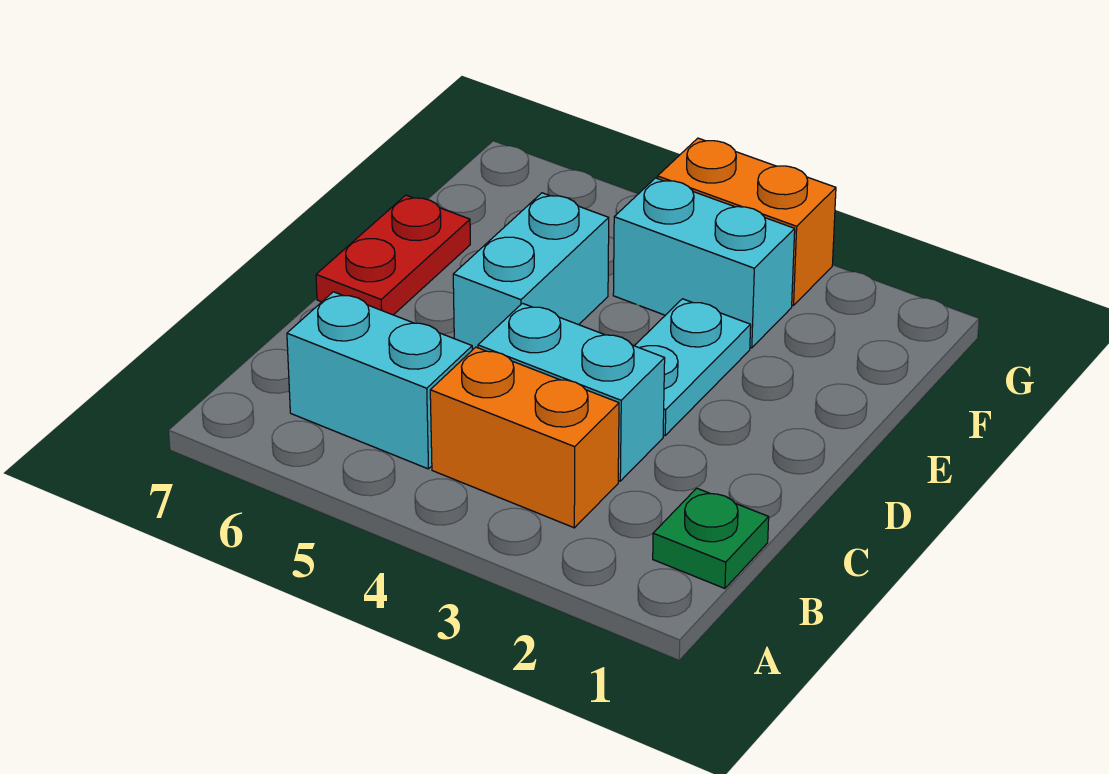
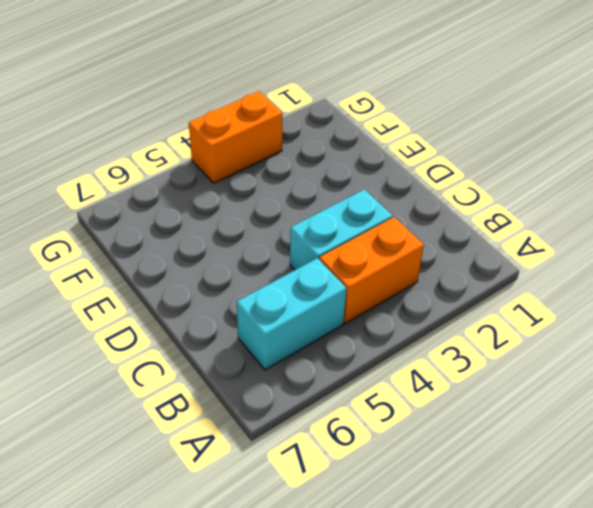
none -> green plate B1 level 1
none -> cyan plate D3:E3 level 1

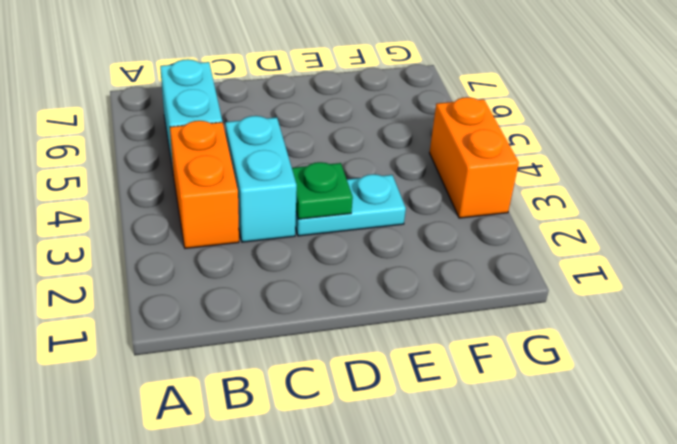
green plate D3 level 2 -> green plate B1 level 1
none -> cyan brick D5:E5 level 1
none -> red plate D7:E7 level 1

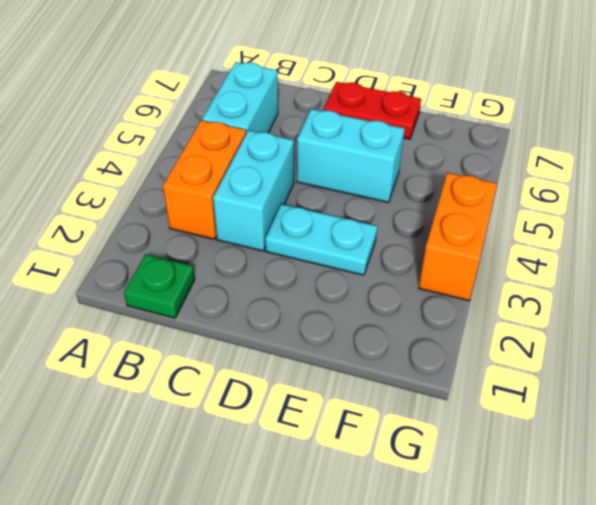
none -> cyan brick F3:F4 level 1

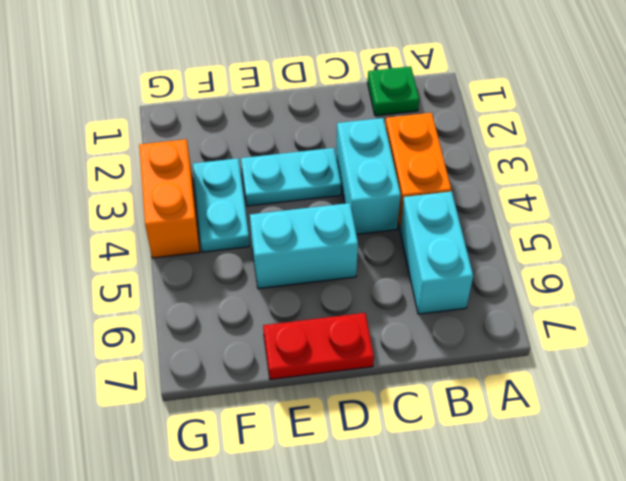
cyan plate F3:F4 level 1 -> cyan brick F3:F4 level 1

